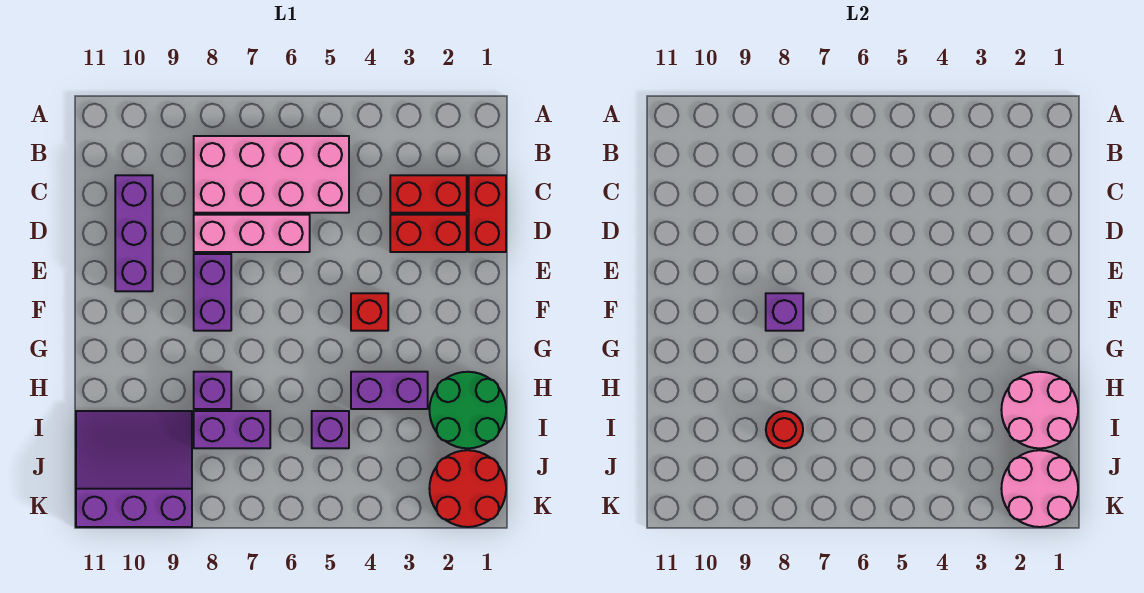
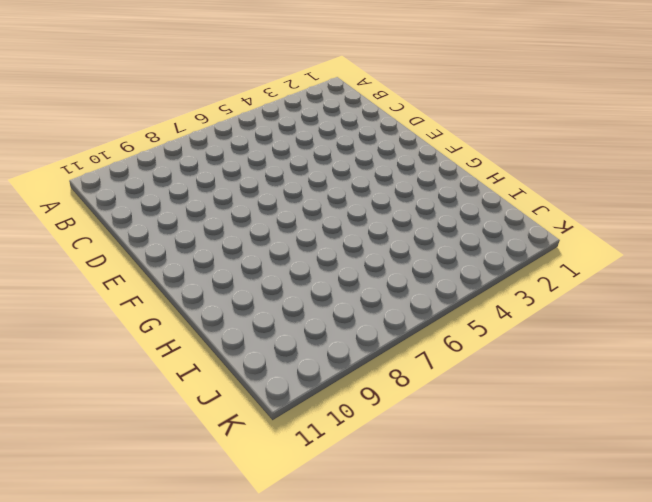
none -> pink brick B5:C8 level 1
none -> red brick C1:D1 level 1
none -> red brick C2:C3 level 1

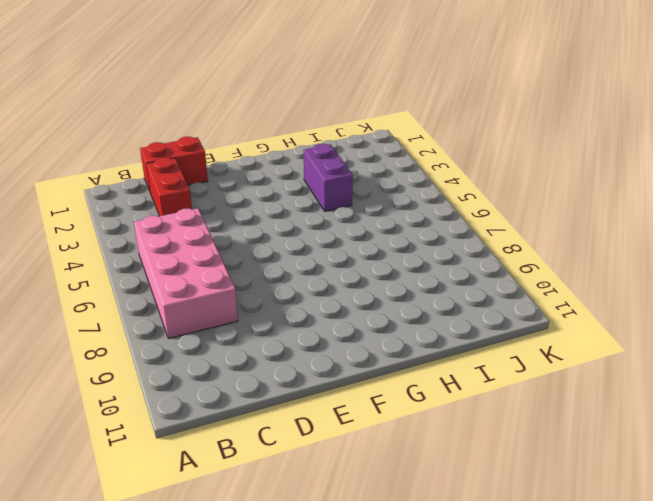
none -> purple brick C10:E10 level 1
none -> red brick D2:D3 level 1
none -> pink brick D6:D8 level 1

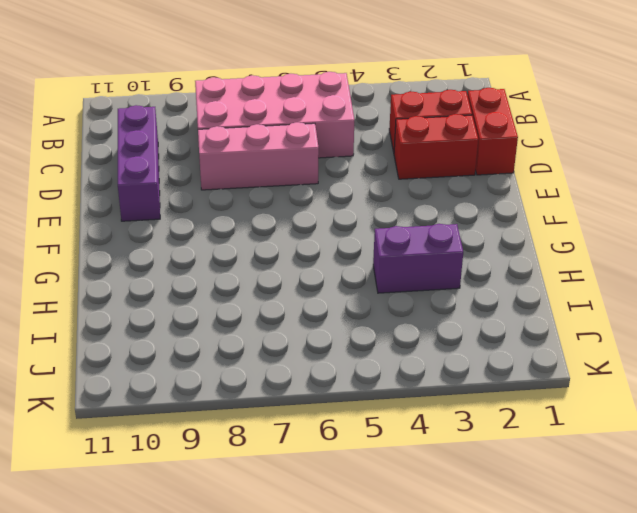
none -> purple brick E8:F8 level 1
none -> red brick F4 level 1
none -> green round brick H1:I2 level 1

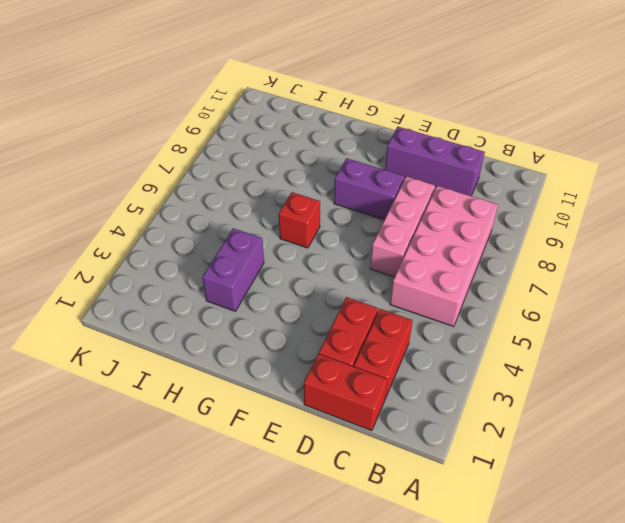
red brick G6 level 1 -> red brick F4 level 1
none -> green round brick H1:I2 level 1
none -> purple brick H8 level 1
none -> purple brick I5 level 1

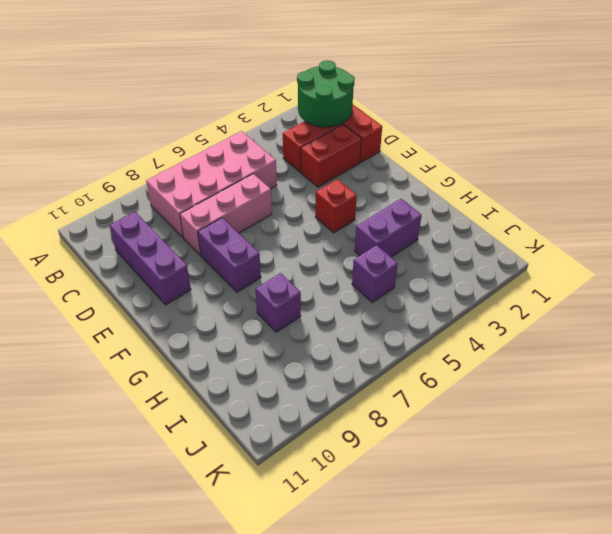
green round brick B1:C2 level 2 -> green round brick H1:I2 level 1
none -> purple brick I7:I8 level 1
none -> purple slope I9:K11 level 1 top K
none -> red round brick J1:K2 level 1

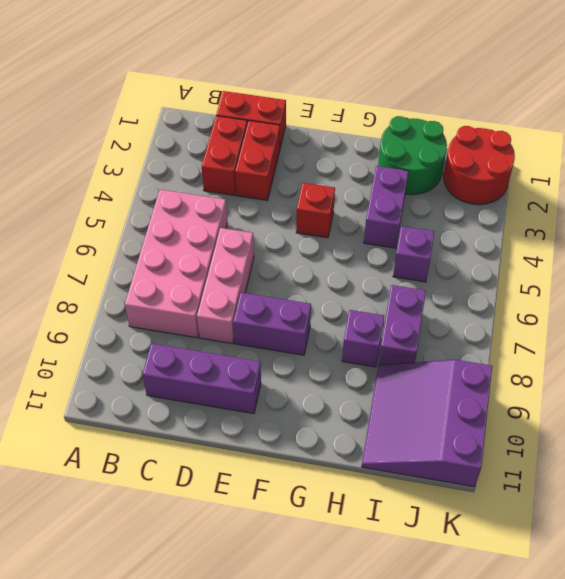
none -> purple brick F8 level 2
none -> pink round brick H1:I2 level 2
none -> red round brick I8 level 2

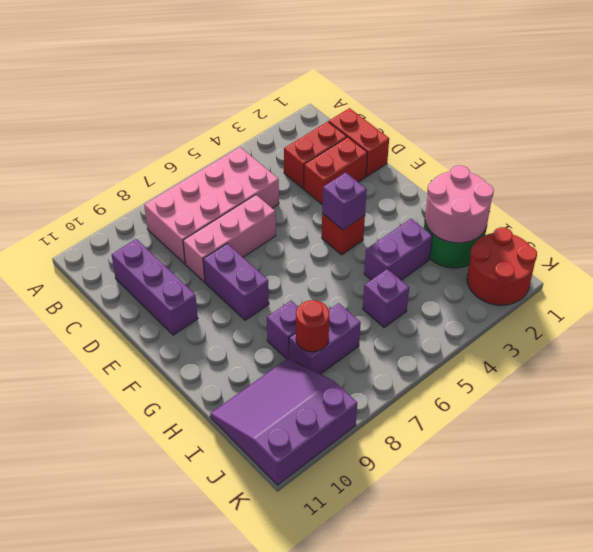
purple brick F4 level 2 -> purple brick F8 level 2
none -> pink round brick J1:K2 level 2

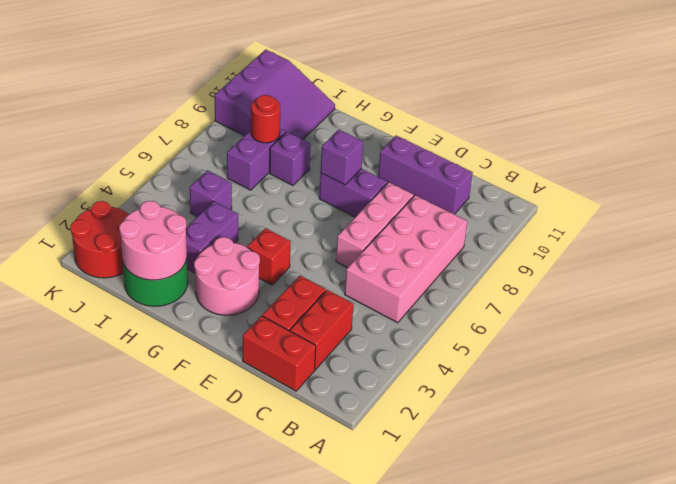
pink round brick F2:G3 level 1 -> pink round brick J1:K2 level 2

